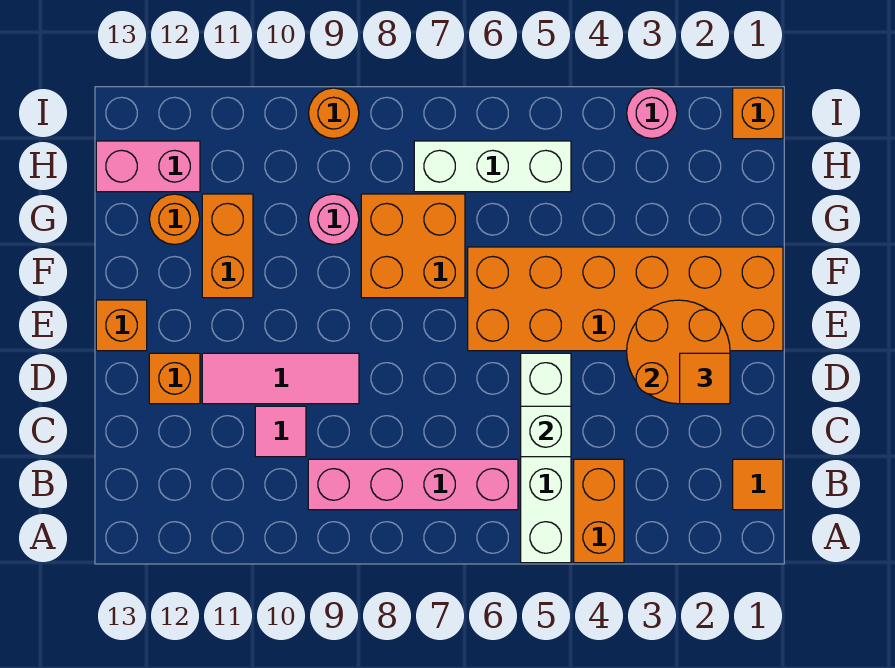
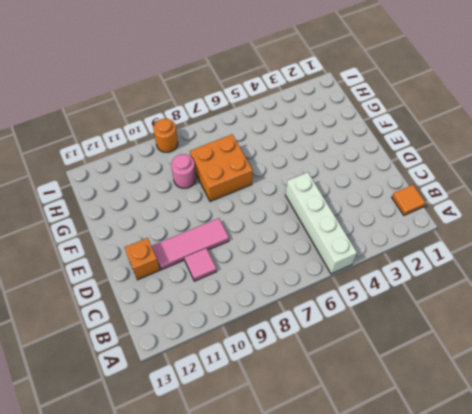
none -> orange brick A4:B4 level 1
none -> pink brick B6:B9 level 1
none -> orange brick E1:F6 level 1

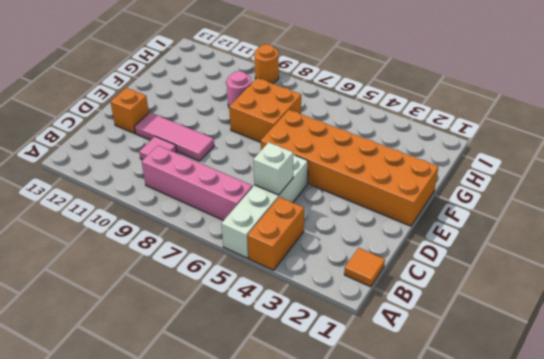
none -> orange brick E13 level 1
none -> orange brick F11:G11 level 1
none -> orange round brick G12 level 1

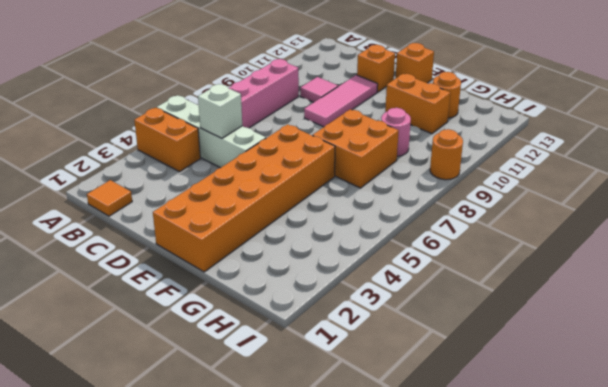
none -> white brick H5:H7 level 1
none -> pink brick H12:H13 level 1
none -> orange brick I1 level 1

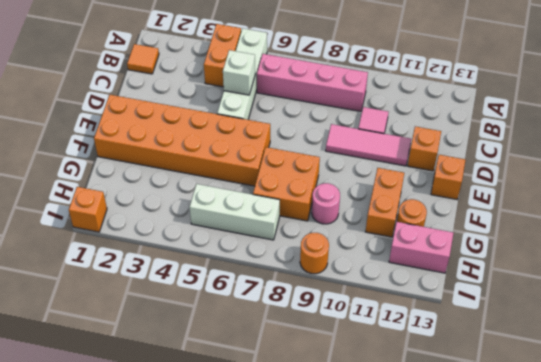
none -> pink round brick I3 level 1
none -> orange round brick D2:E3 level 2
none -> orange tile D2 level 3

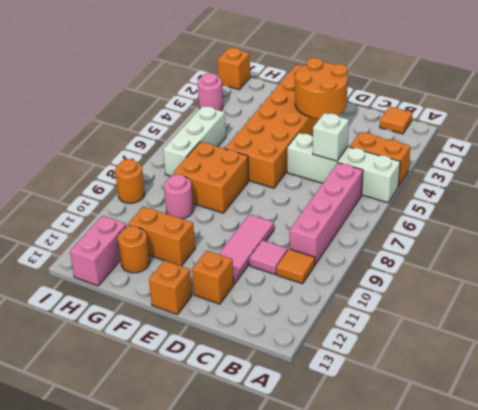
orange tile B10 level 1 -> orange tile D2 level 3

